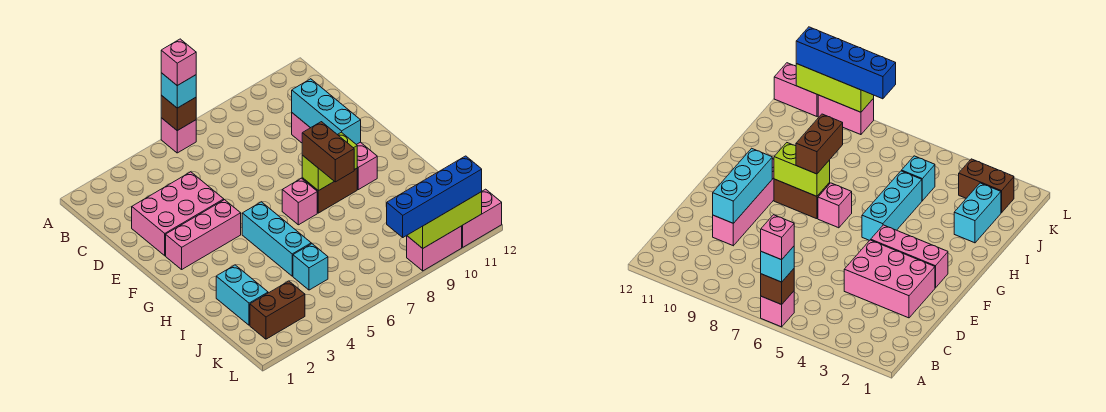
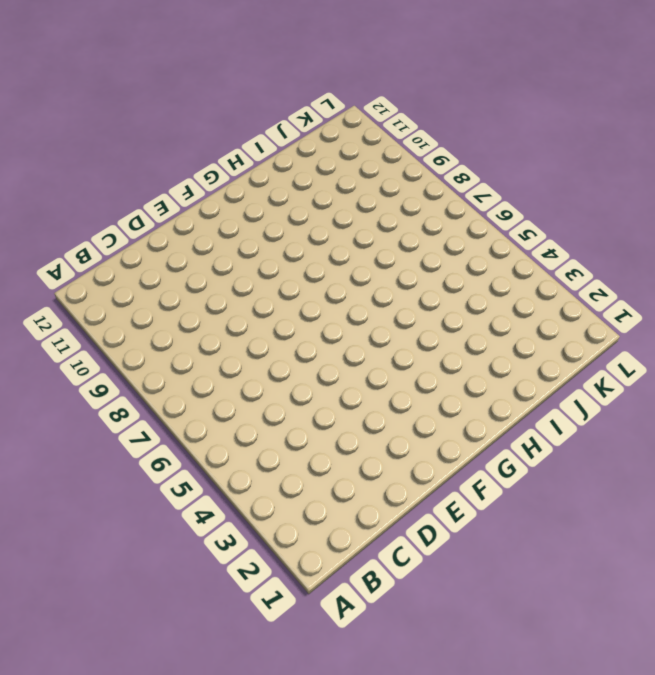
none -> pink brick A6 level 1
none -> pink brick D2:E4 level 1
none -> pink brick D10:G10 level 1

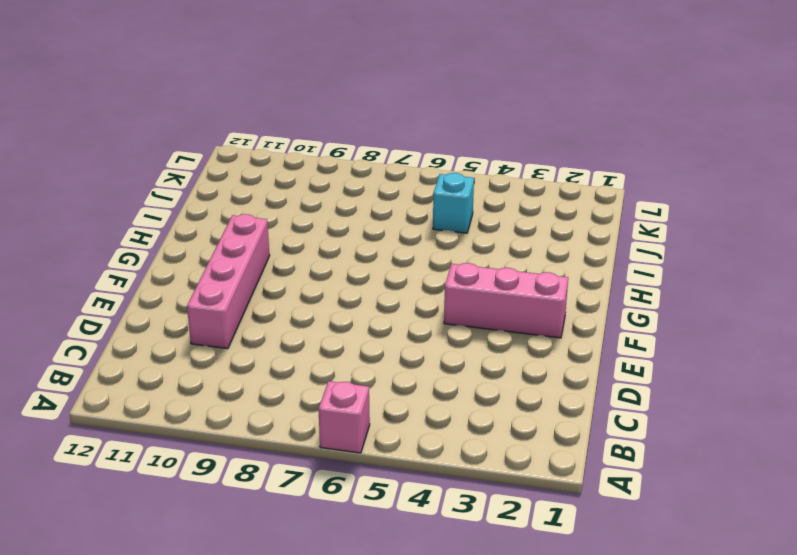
none -> pink brick D2:E4 level 1
none -> cyan brick G5:I5 level 1
none -> pink brick G7 level 1

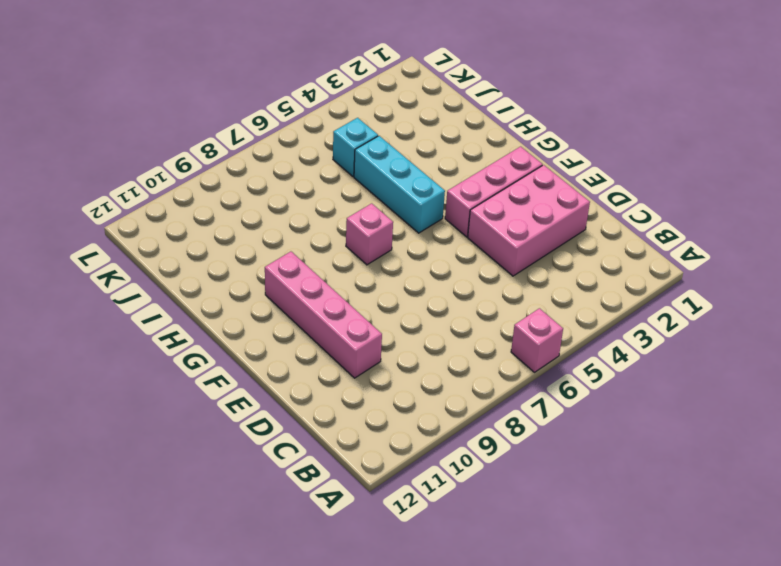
none -> brown brick G8:G9 level 1
none -> cyan brick I2:J2 level 1
none -> brown brick K2:K3 level 1

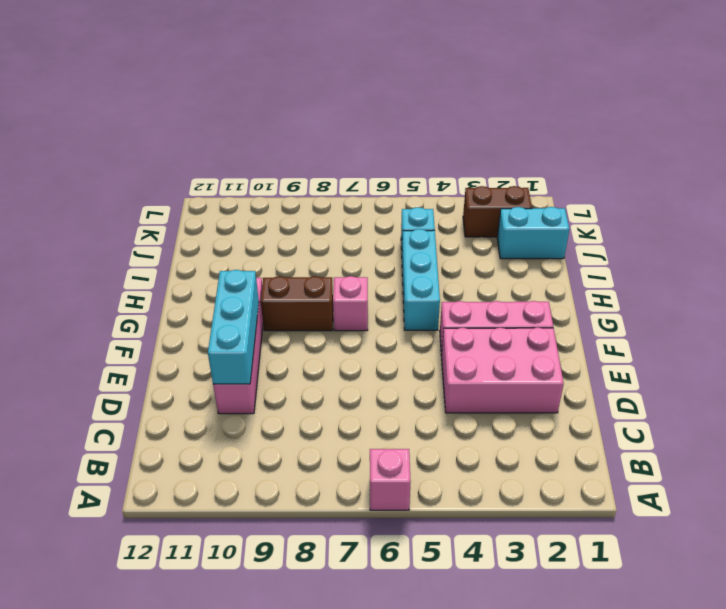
cyan brick J1:J2 level 1 -> cyan brick I2:J2 level 1
none -> pink brick L9:L10 level 1
none -> pink brick L11:L12 level 1
none -> brown brick A6 level 2

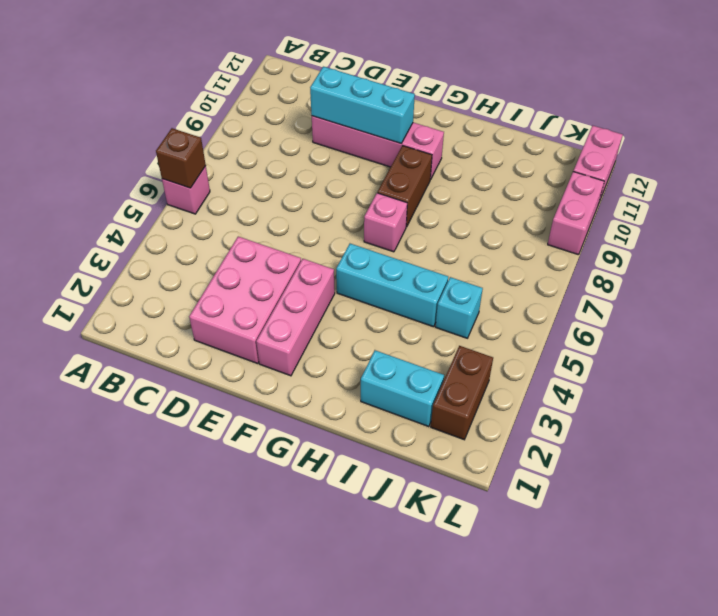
none -> lime brick G8:G9 level 2
none -> lime brick L9:L11 level 2
none -> cyan brick A6 level 3

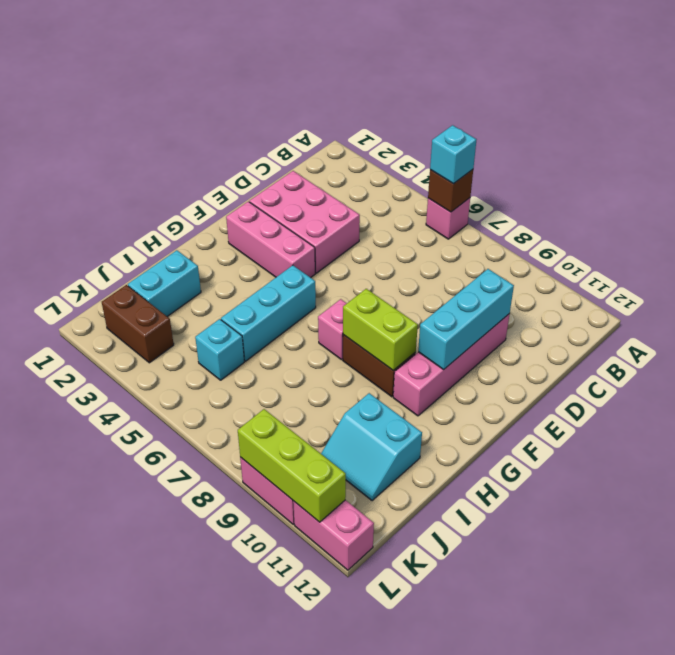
cyan slope I10:J11 level 1 top I -> none
none -> brown brick G8:H8 level 3
none -> blue brick L8:L11 level 3
none -> pink brick A6 level 4

